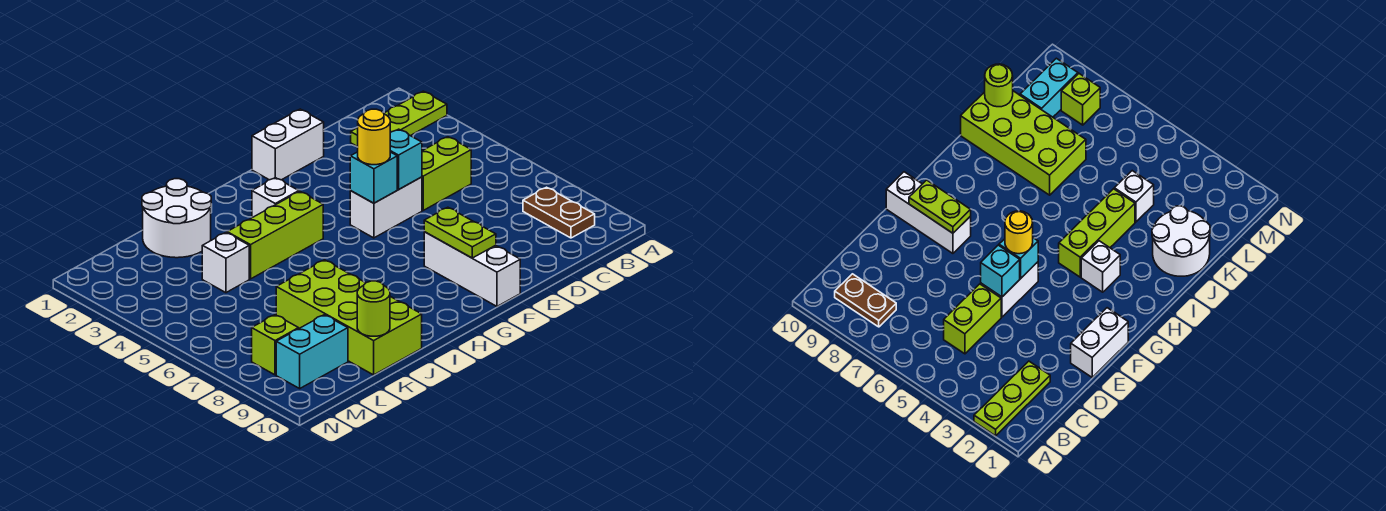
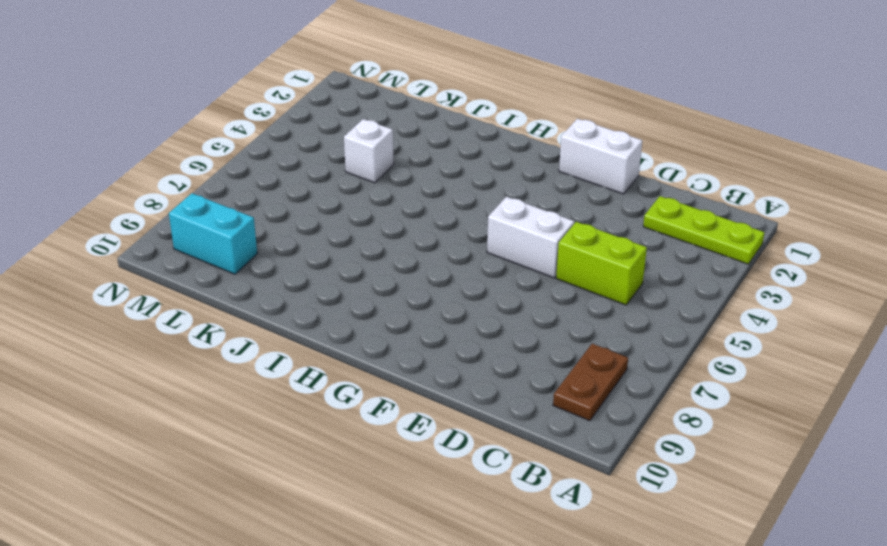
none -> white brick F8:F10 level 1
none -> white brick H3 level 1
none -> lime brick H4:J4 level 1

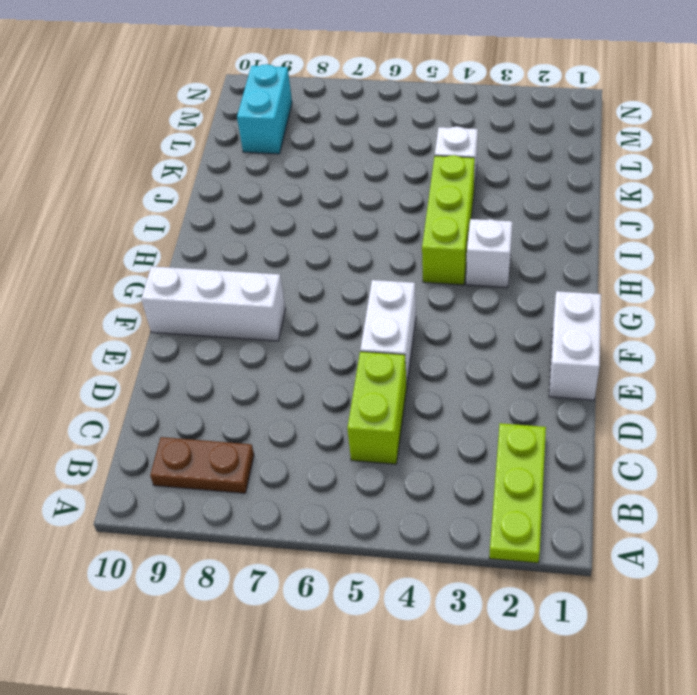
none -> white round brick J1:K2 level 1
none -> lime brick J7:K10 level 1
none -> lime brick M8 level 1

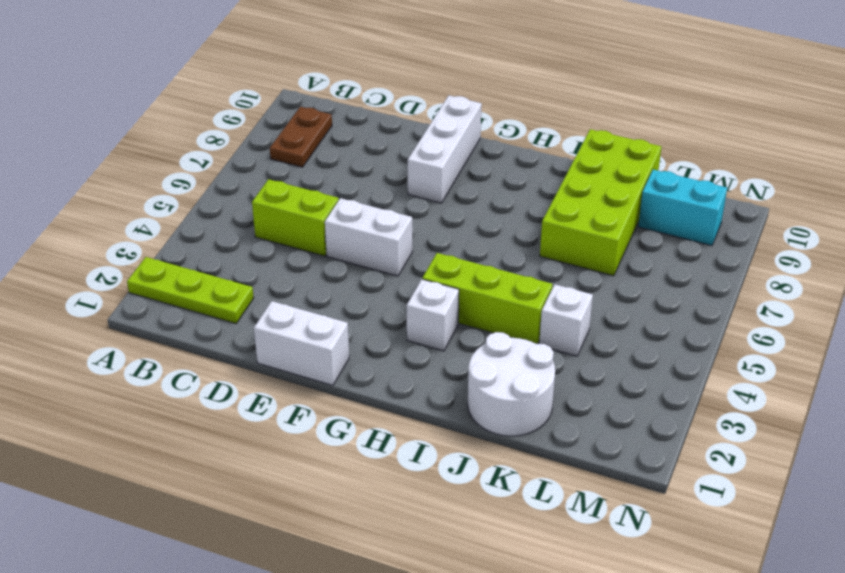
none -> lime brick M8 level 1
none -> cyan brick E5 level 2
none -> cyan brick F5 level 2

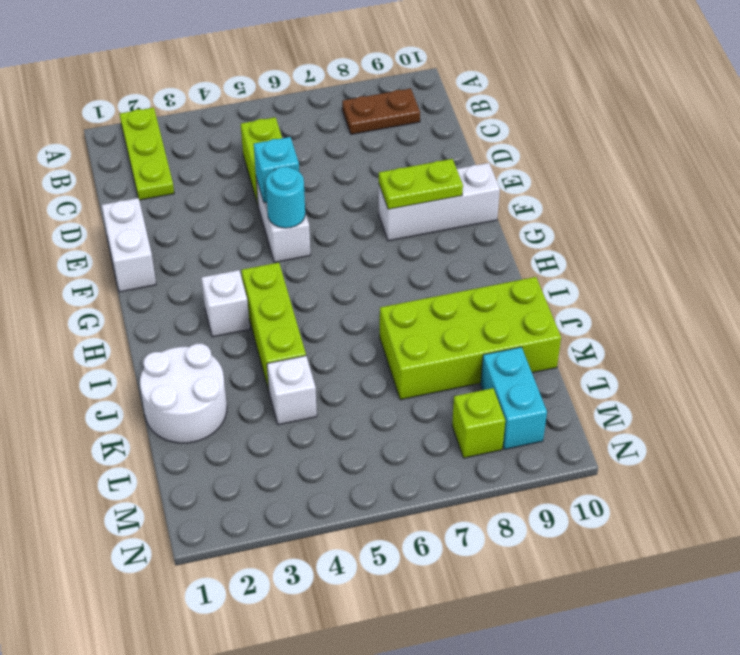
cyan round brick F5 level 2 -> cyan brick F5 level 2
none -> lime round brick K10 level 2
none -> yellow round brick F5 level 3

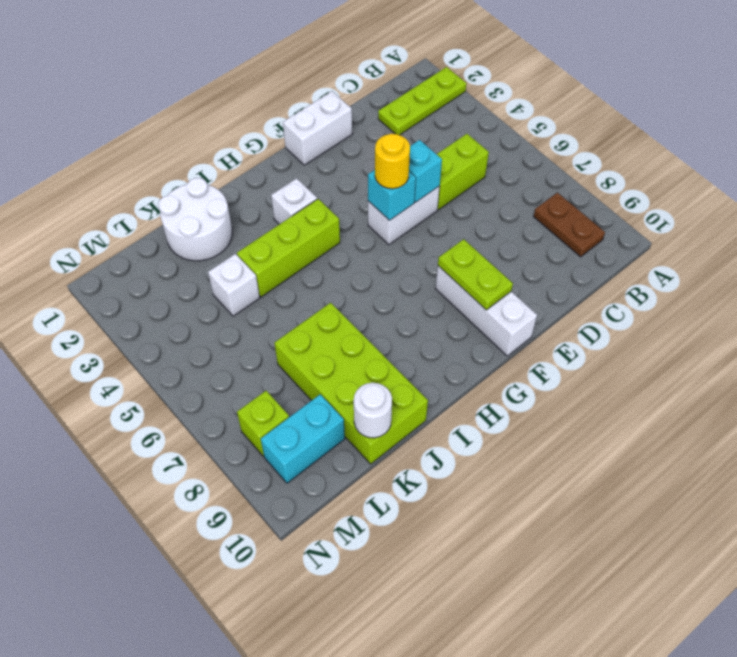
white round brick K10 level 2 -> lime round brick K10 level 2

